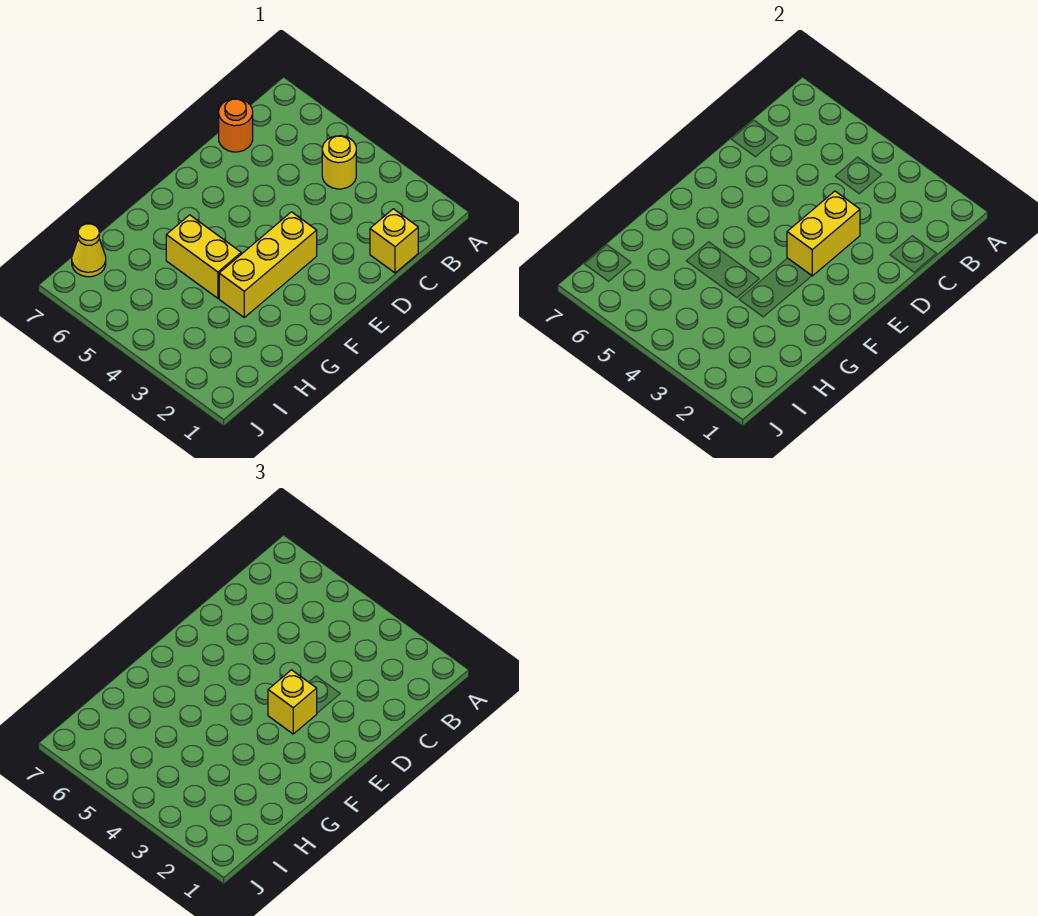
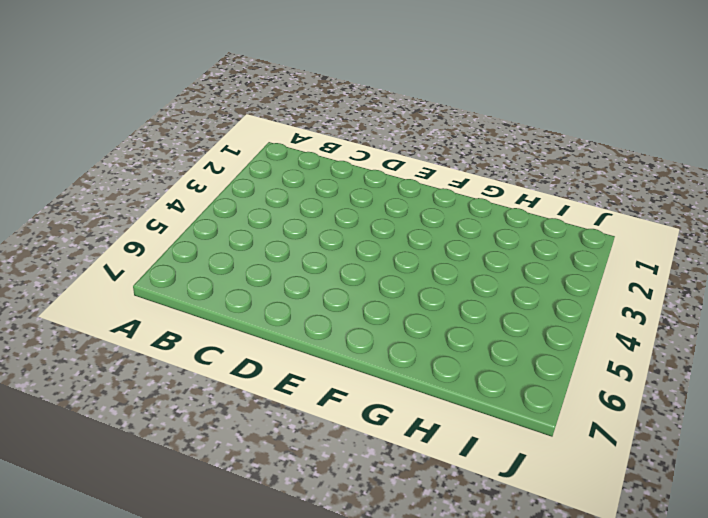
none -> yellow round brick B4 level 1
none -> yellow brick C1 level 1

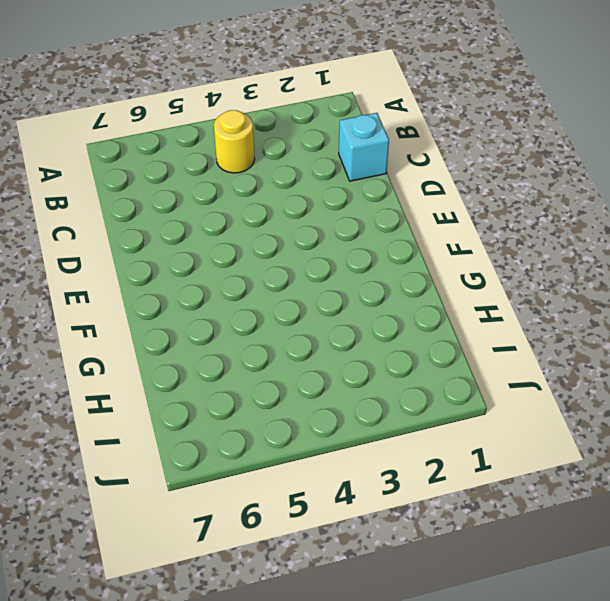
cyan brick C1 level 1 -> yellow brick C1 level 1
none -> orange round brick C7 level 1
none -> yellow brick E3:G3 level 1

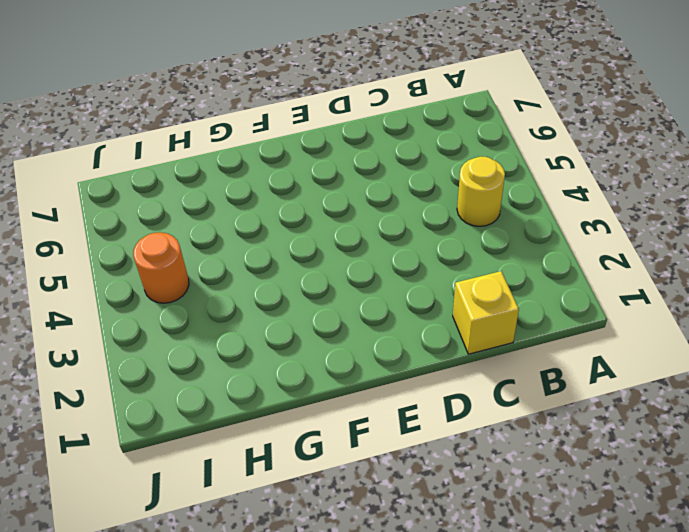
orange round brick I4 level 1 -> orange round brick C7 level 1
none -> yellow brick E3:G3 level 1
none -> yellow brick G4:G5 level 1

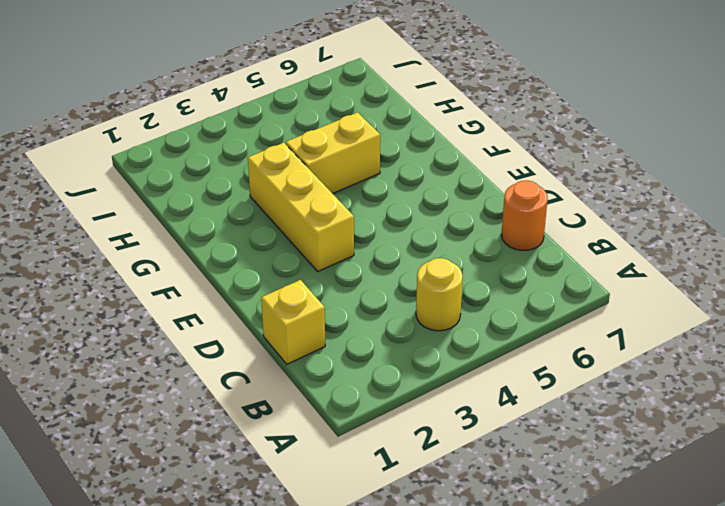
none -> yellow cone I7 level 1
none -> yellow brick D3:E3 level 2

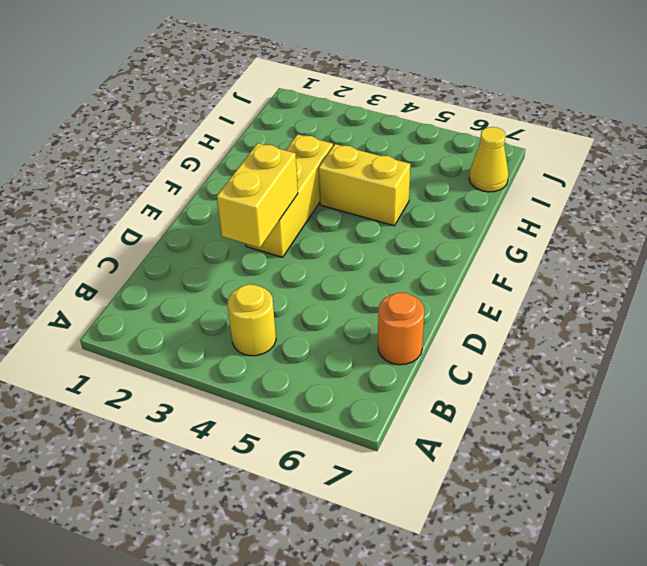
none -> yellow brick C1 level 1
none -> yellow brick E3 level 3

